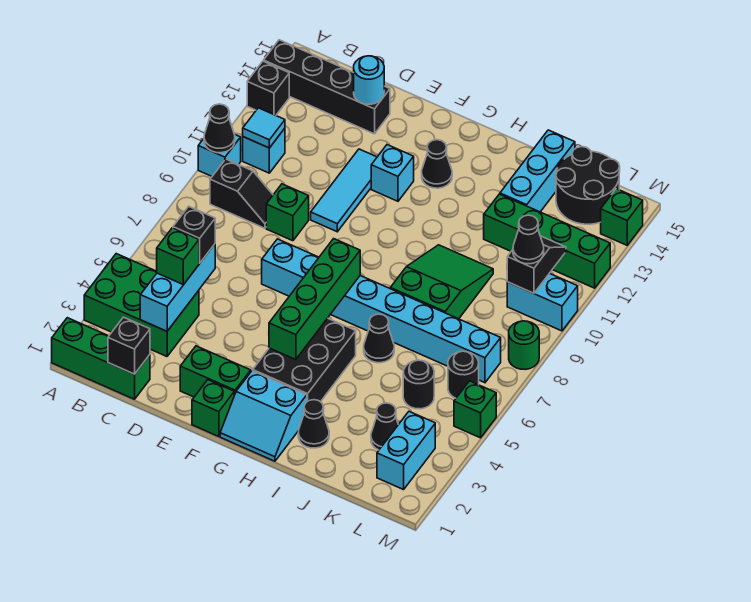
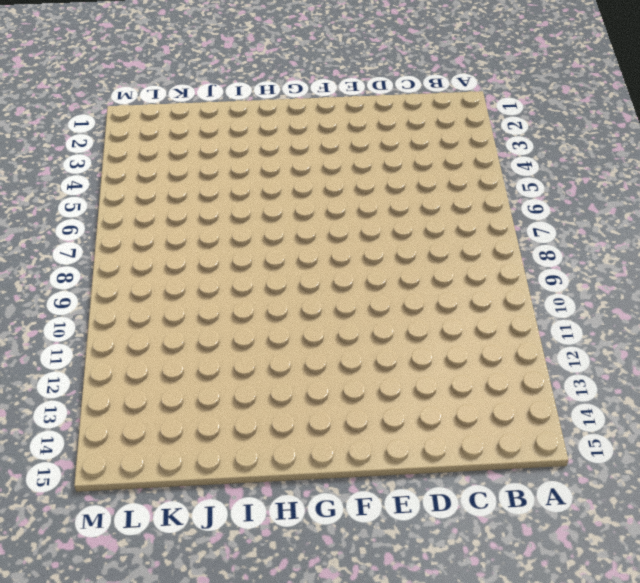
none -> green brick A1:C1 level 1
none -> green brick A3:C4 level 1
none -> cyan brick A10 level 1
none -> black brick A13 level 1

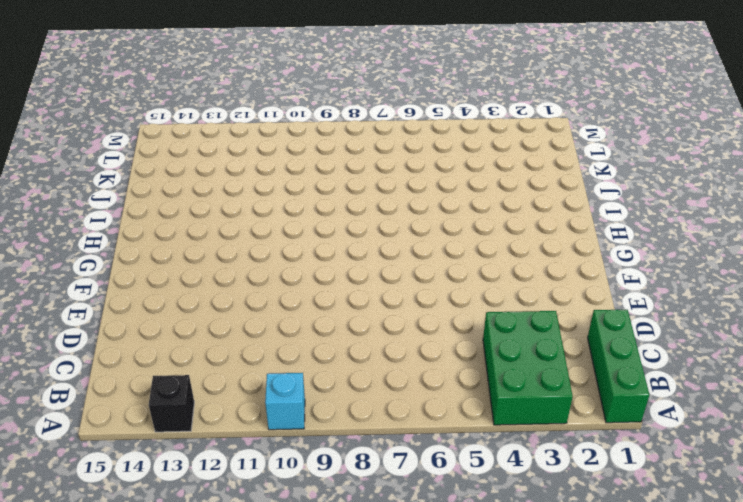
none -> black brick A14:D14 level 1
none -> black slope B9:C9 level 1 top B
none -> cyan brick B11 level 1
none -> green brick D9 level 1

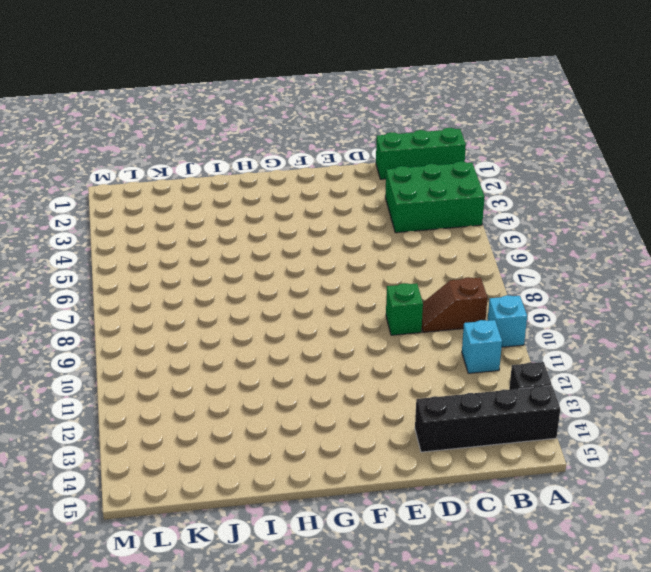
brown slope B9:C9 level 1 top B -> black slope B9:C9 level 1 top B
none -> green brick E2:F2 level 1
none -> cyan brick E7:L7 level 1
none -> cyan tile E10:E12 level 1
none -> green brick F1 level 1

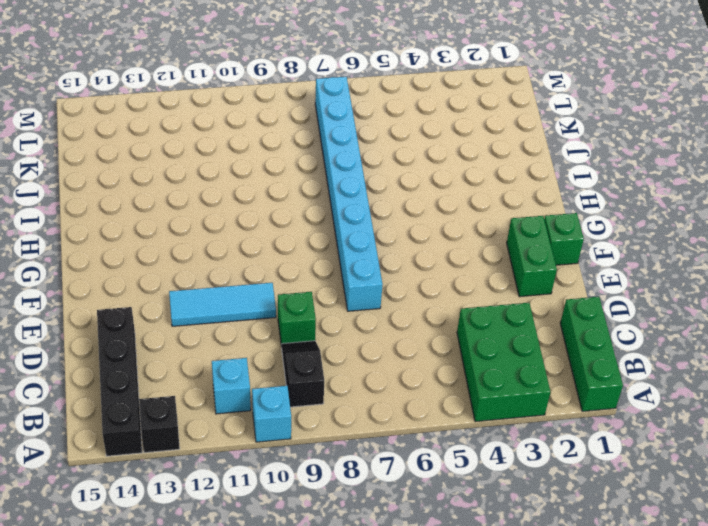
none -> cyan brick F12 level 1
none -> cyan slope G1:H2 level 1 top 2
none -> black brick G3:H5 level 1
none -> black cone G13 level 1

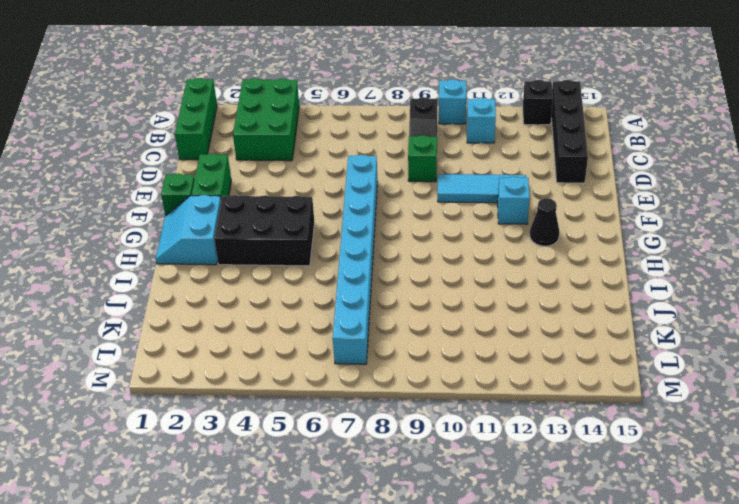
none -> black cone I2 level 1
none -> black cone I6 level 1
none -> green slope I8:J10 level 1 top 8
none -> green brick J12:M12 level 1

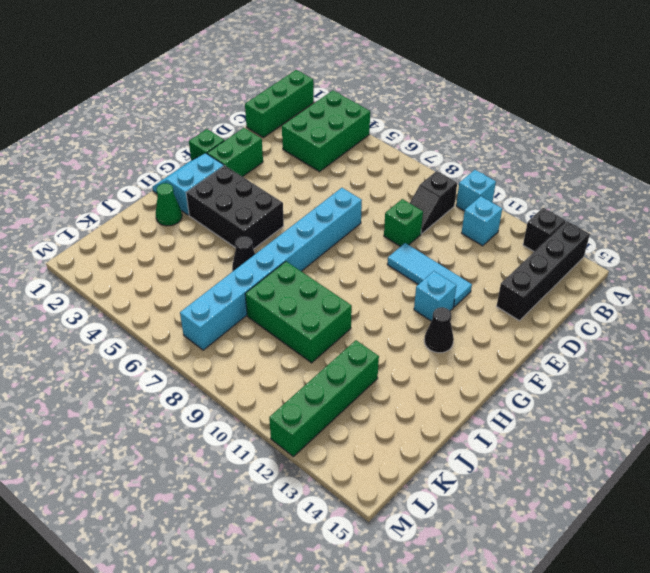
green cone I2 level 1 -> black cone I2 level 1
green brick I8:J10 level 1 -> green slope I8:J10 level 1 top 8
none -> cyan brick J13:J15 level 1
none -> black cone K3 level 1
none -> black round brick K5 level 1
none -> black round brick K14:L15 level 1

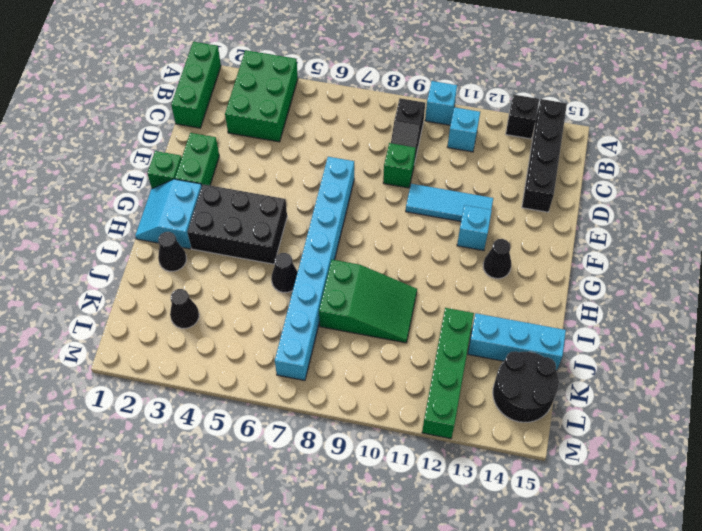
none -> black round brick K5 level 1
none -> cyan brick L2:L3 level 1
none -> black round brick L6 level 1
none -> cyan brick L10:M10 level 1

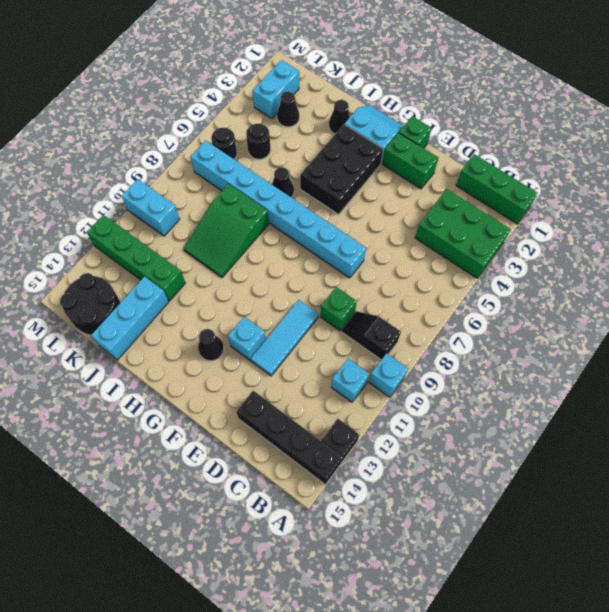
none -> green brick M5 level 1
none -> green round brick M8 level 1
none -> green brick M14 level 1
none -> black cone A10 level 2

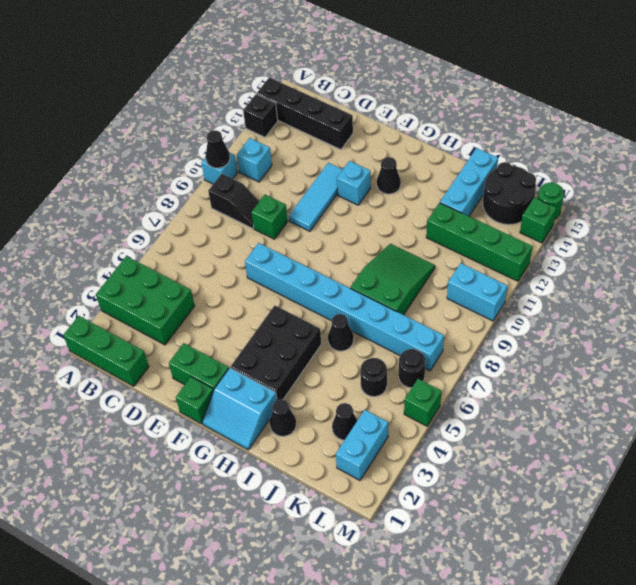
green round brick M15 level 1 -> green round brick M8 level 1
none -> cyan tile B11 level 2
none -> black brick C1 level 2
none -> cyan brick C3:C5 level 2
none -> cyan round brick D14 level 2

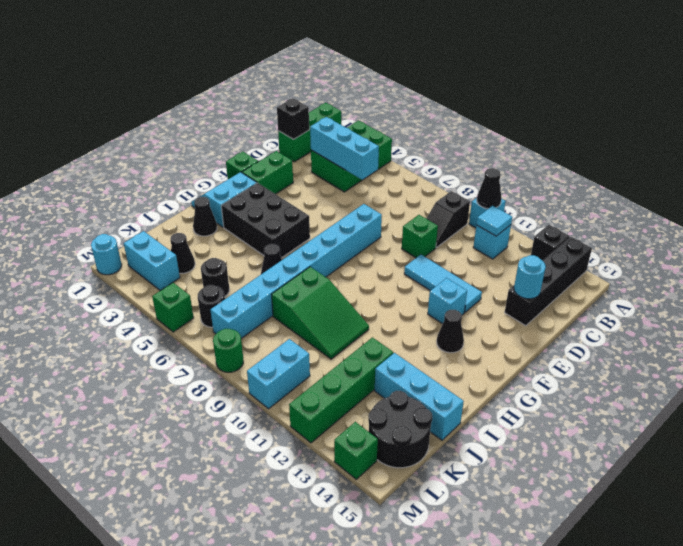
cyan round brick M1 level 1 -> none
none -> green brick G4:G7 level 2
none -> black slope L10:L11 level 2 top 10
none -> green brick C4 level 3
none -> black brick C5 level 3

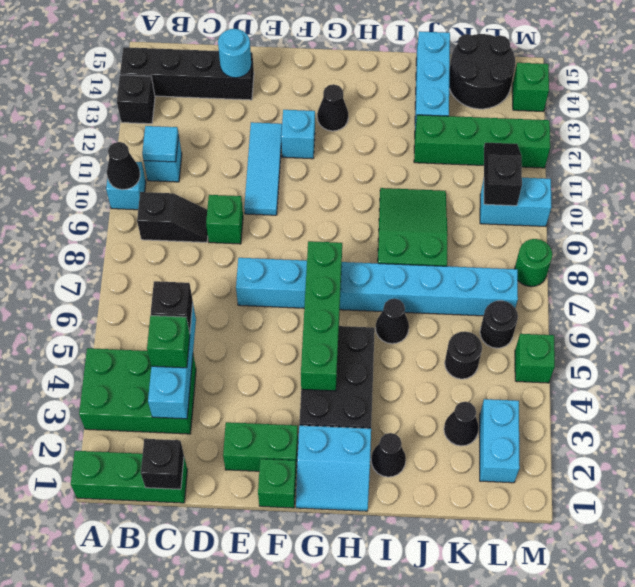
none -> black cone L10 level 3

